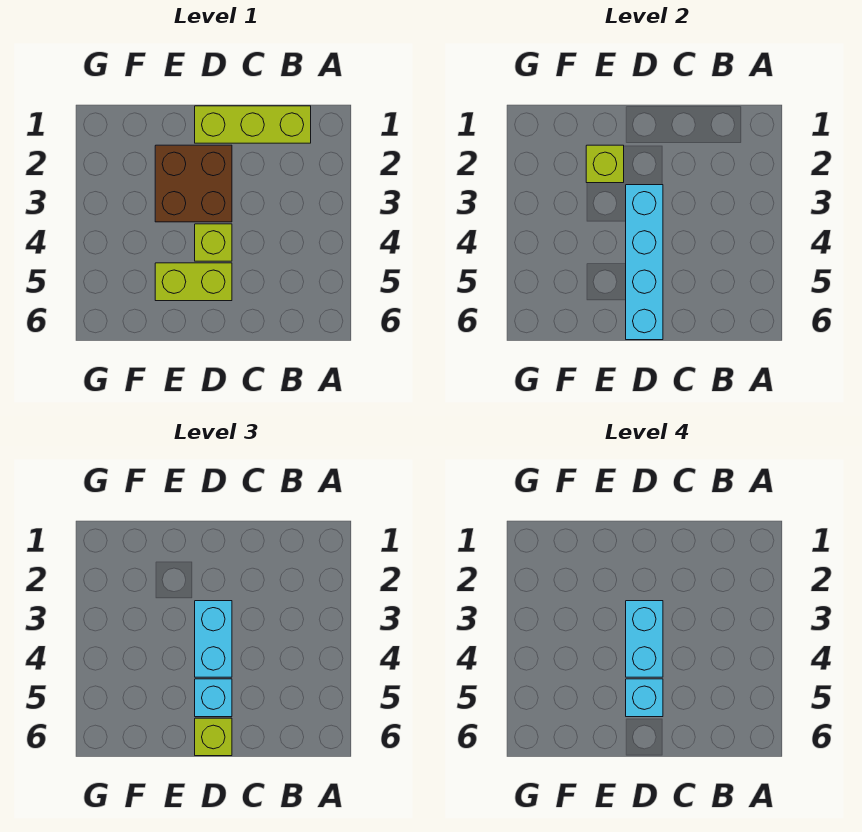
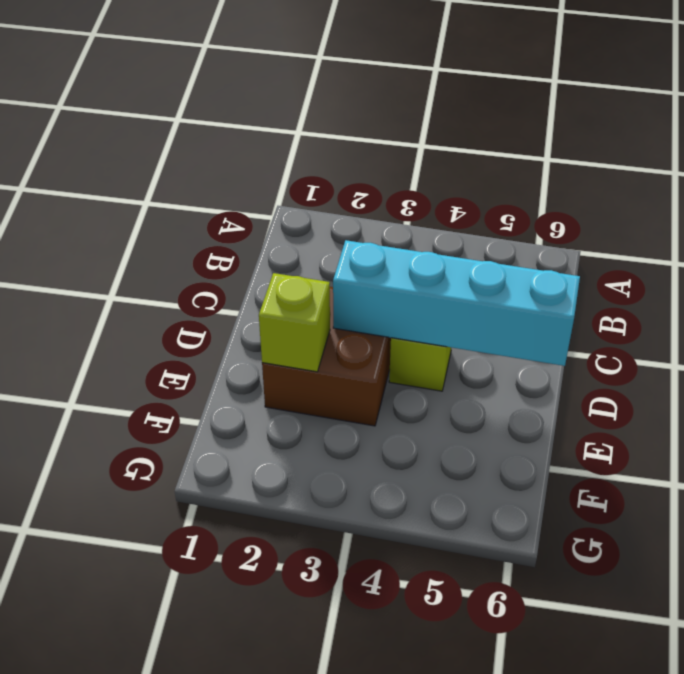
none -> lime brick B1:D1 level 1
none -> lime brick D5:E5 level 1

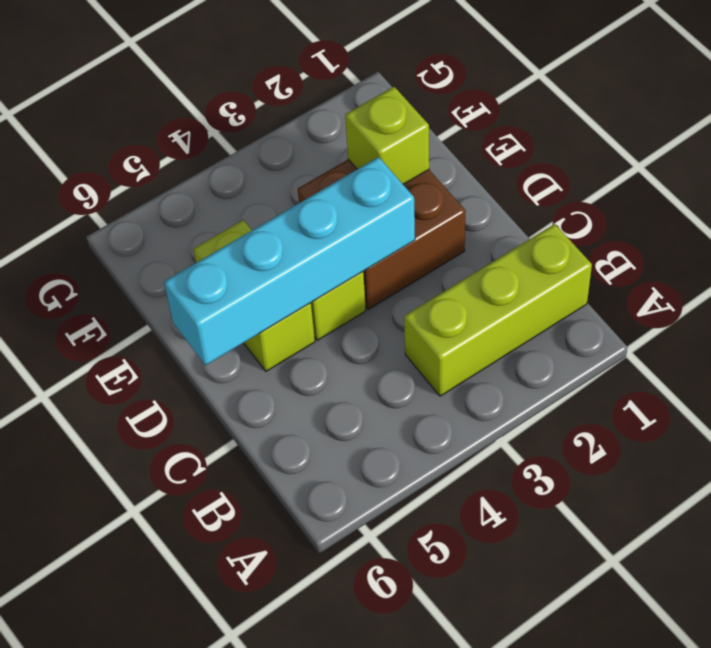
lime brick B1:B3 level 1 -> lime brick B1:D1 level 1
none -> cyan brick D3:D4 level 3
none -> cyan brick D5 level 3

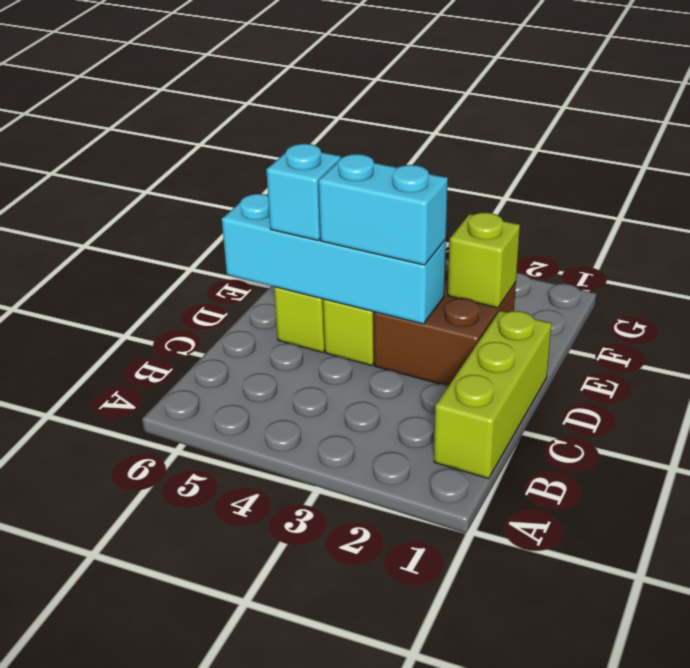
none -> lime brick D6 level 3
none -> cyan brick D3:D4 level 4

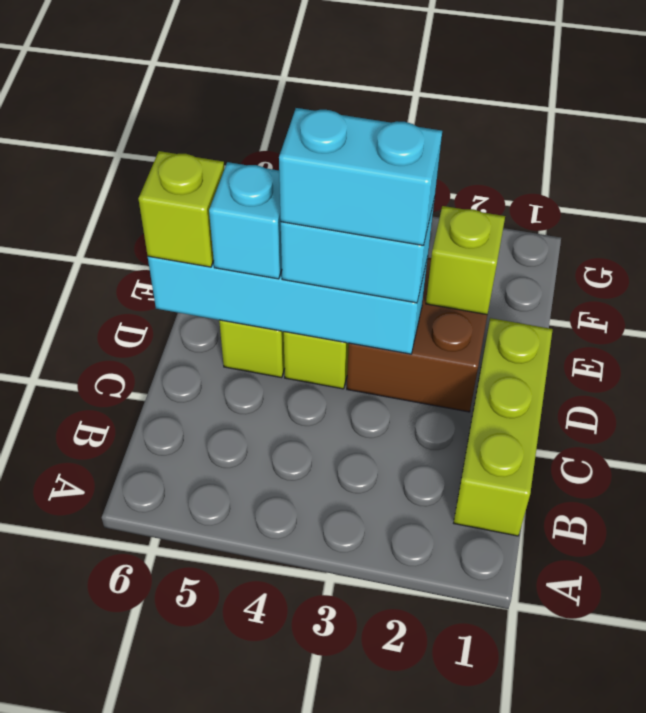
none -> cyan brick D5 level 4

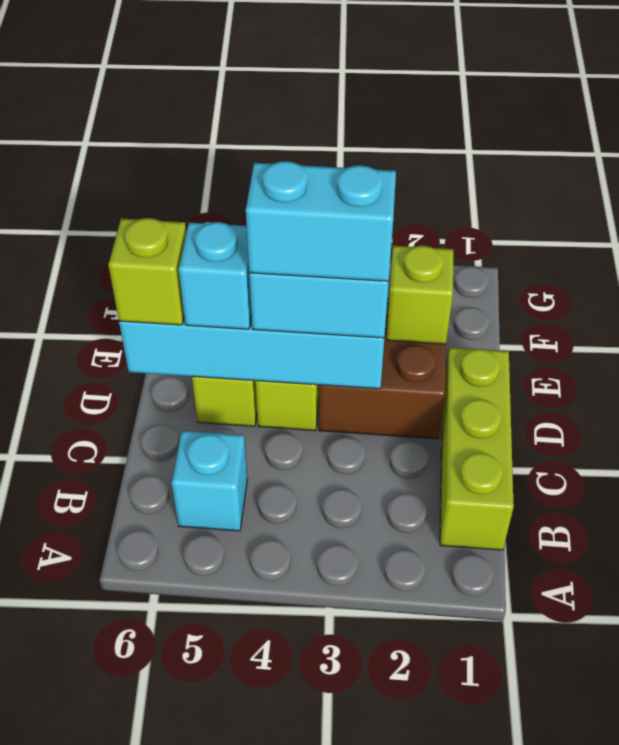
cyan brick B5 level 1 -> cyan brick D5 level 4

